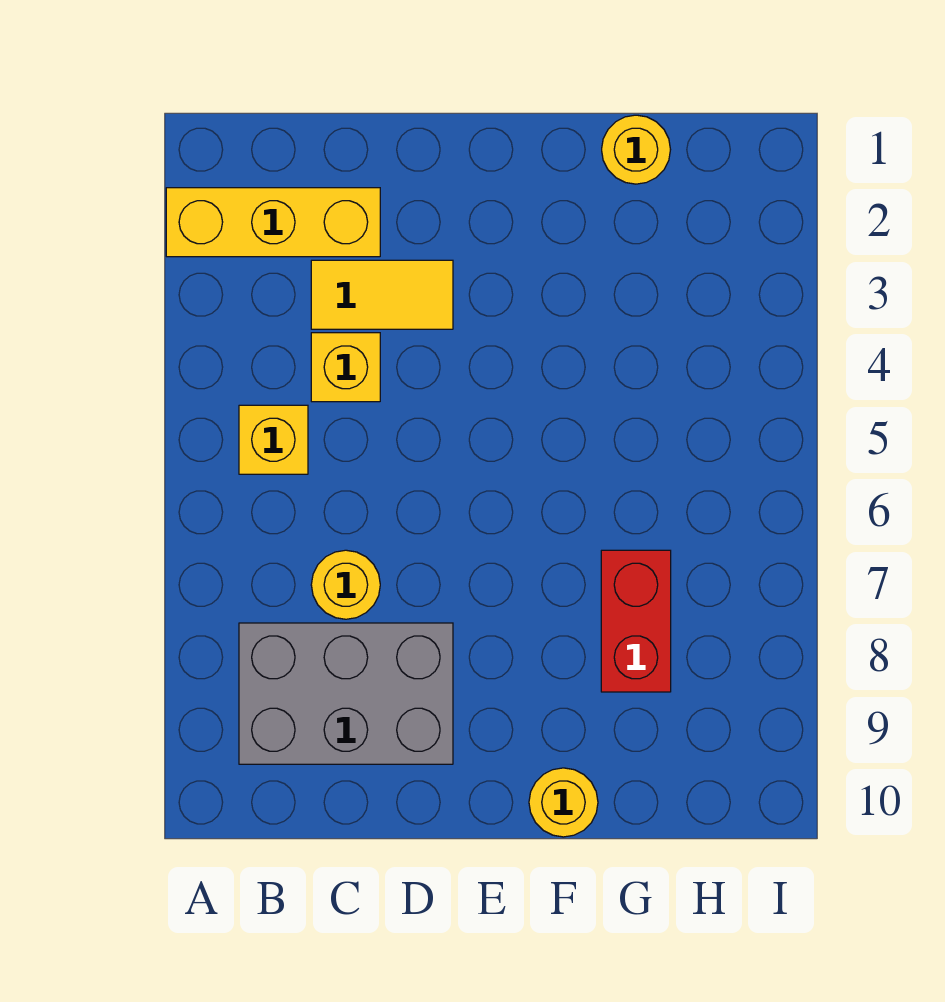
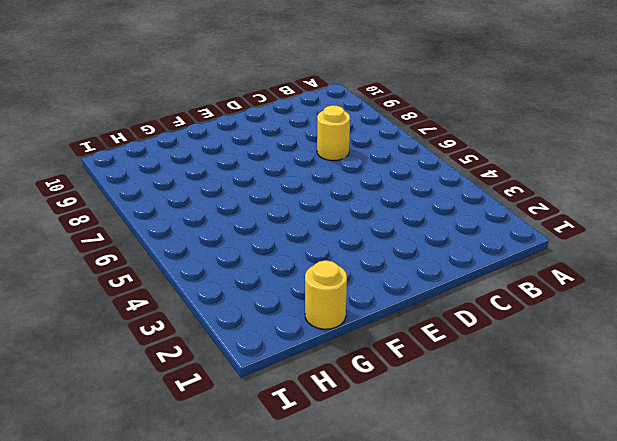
none -> yellow brick A2:C2 level 1
none -> yellow brick B5 level 1

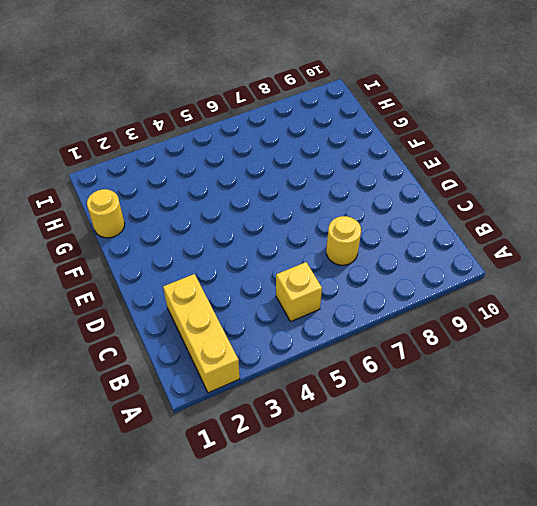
none -> grey brick B8:D9 level 1
none -> yellow tile C3:D3 level 1

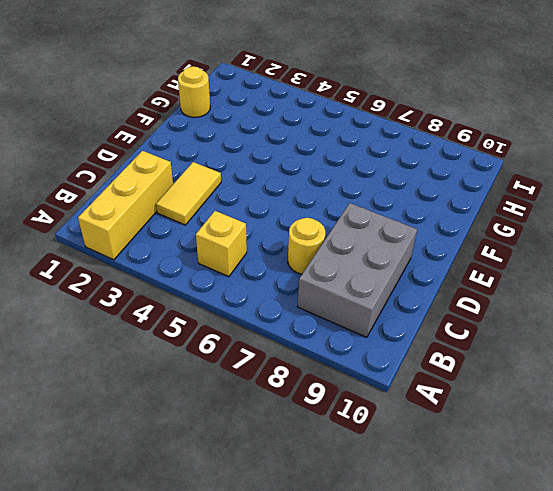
none -> yellow brick C4 level 1
none -> yellow round brick F10 level 1

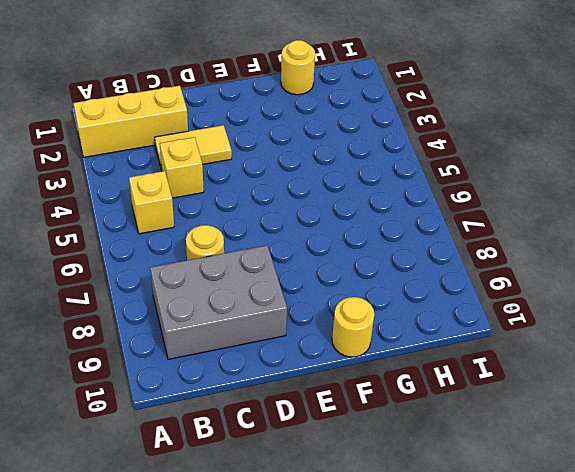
none -> red brick G7:G8 level 1

